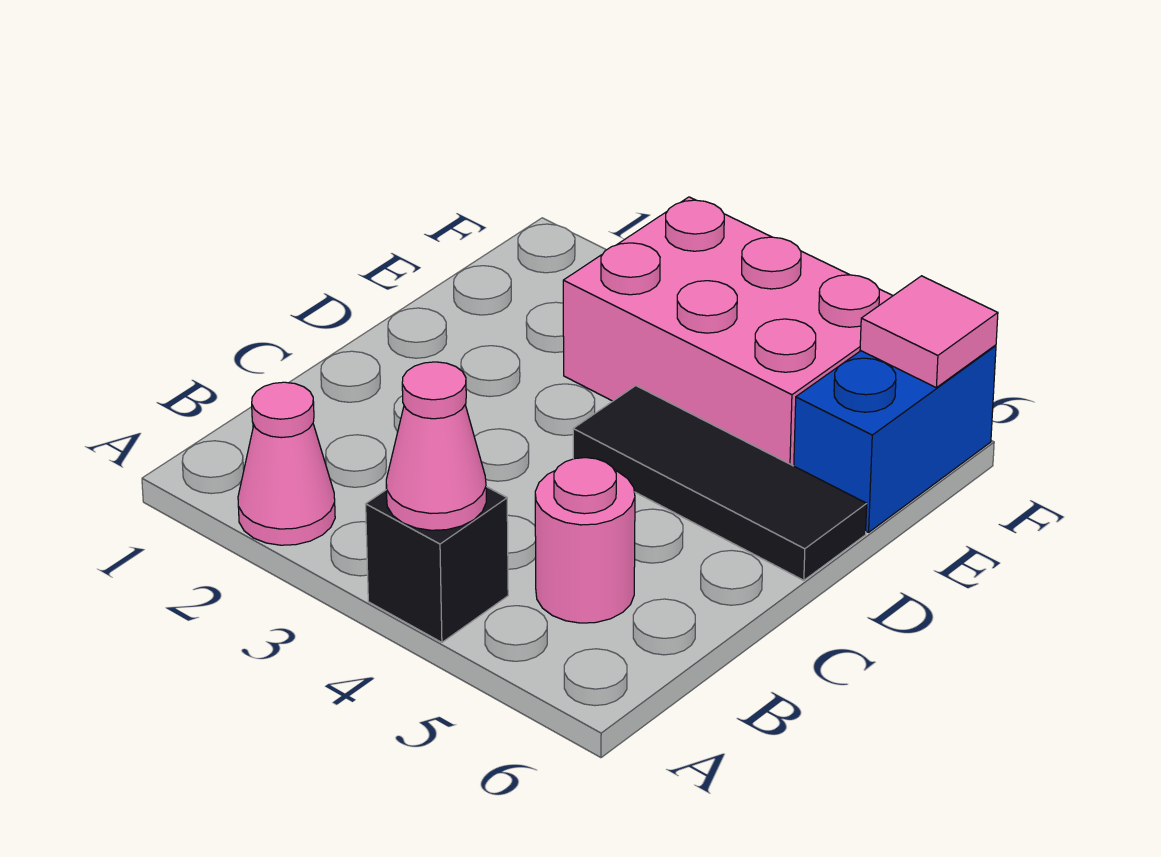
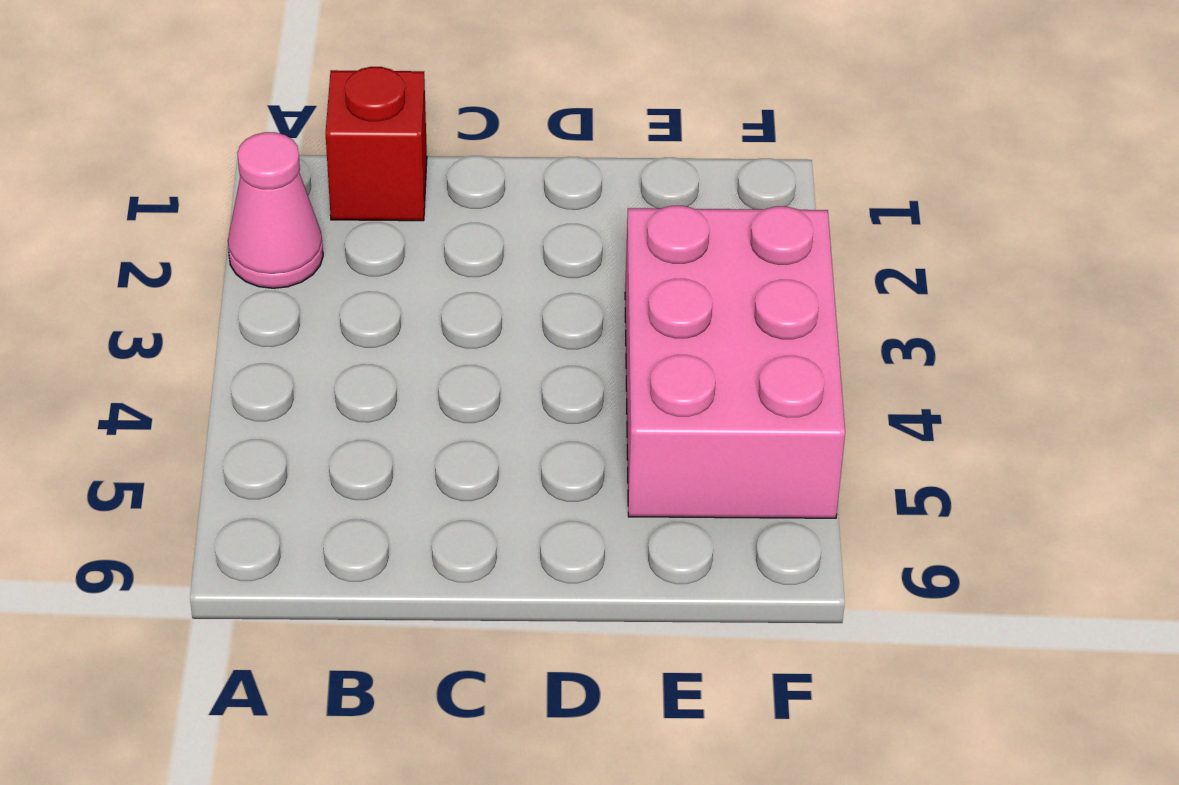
red brick B1 level 1 -> none
none -> black brick A4 level 1
none -> pink round brick B5 level 1

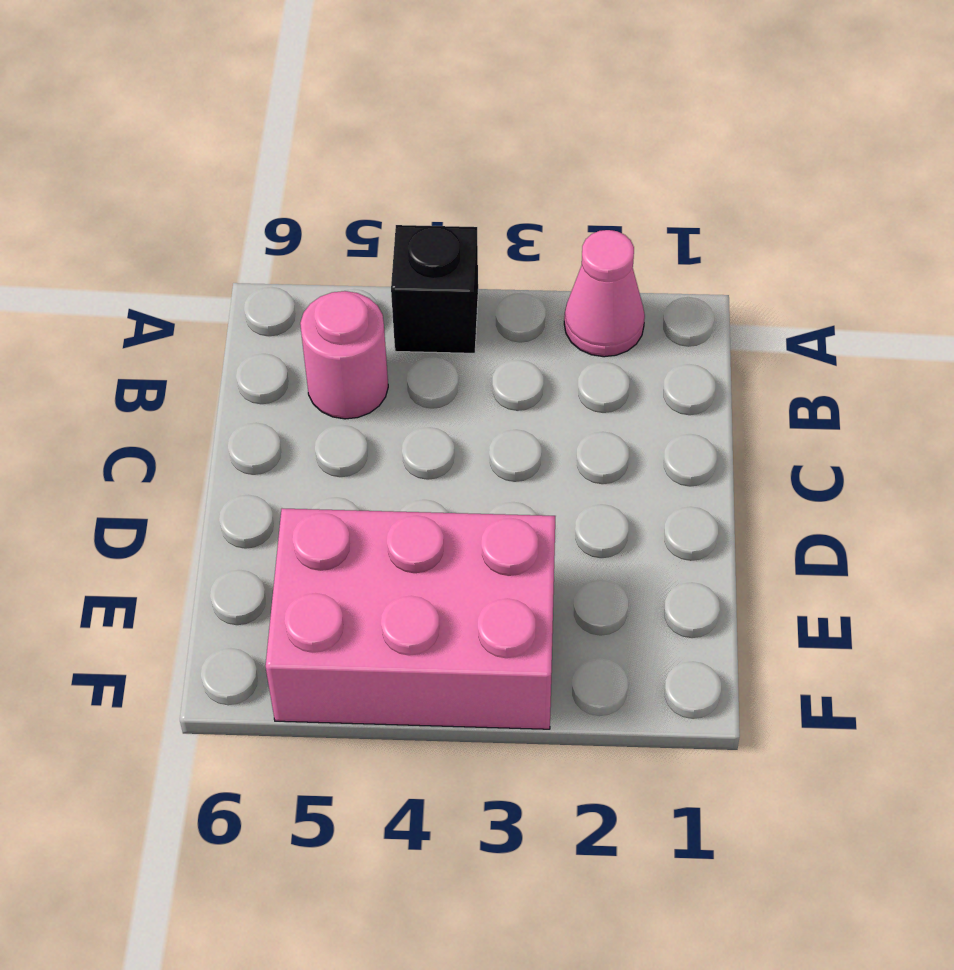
none -> black tile D4:D6 level 1
none -> blue brick E6:F6 level 1

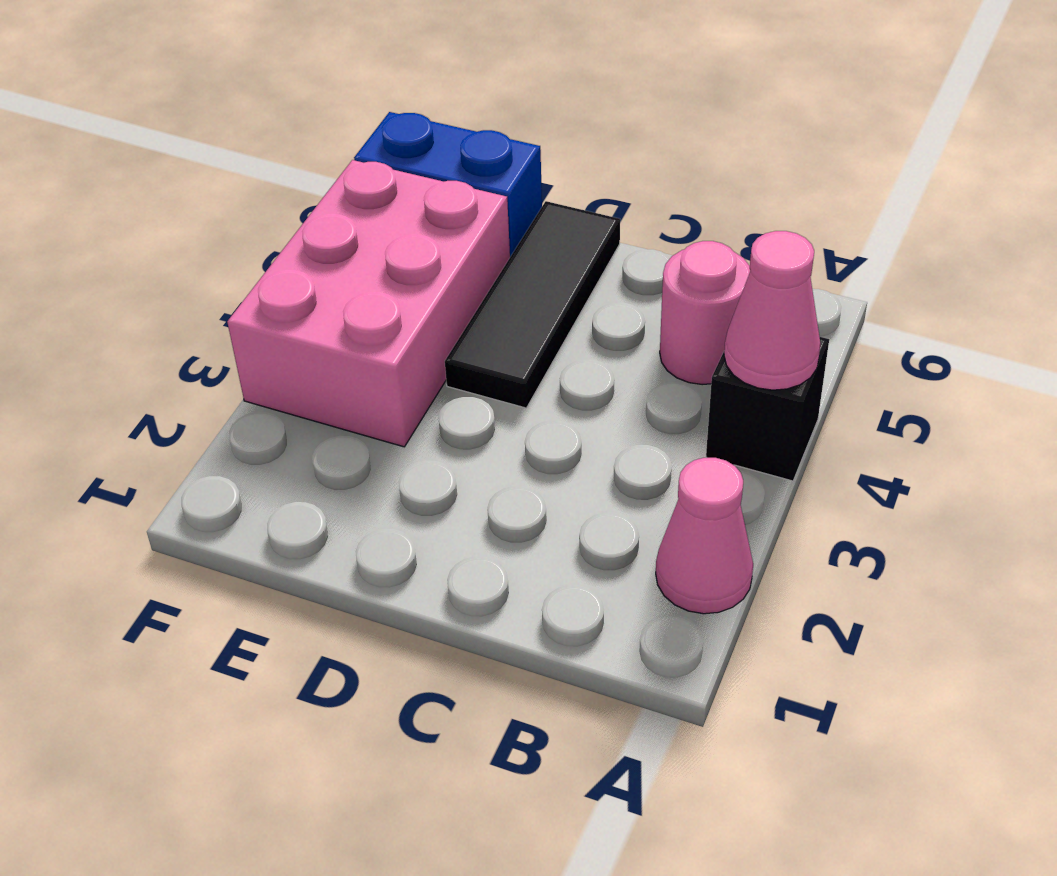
none -> pink tile F6 level 2

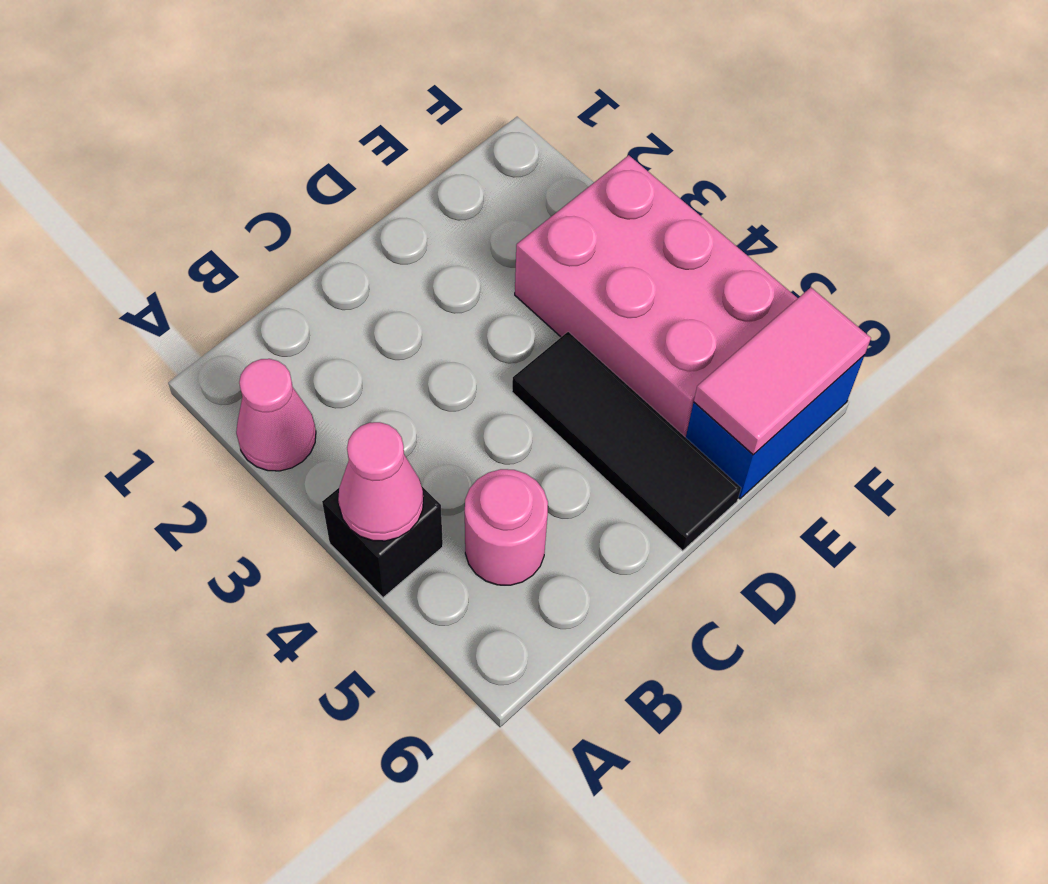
pink tile E6:F6 level 2 -> pink tile F6 level 2

